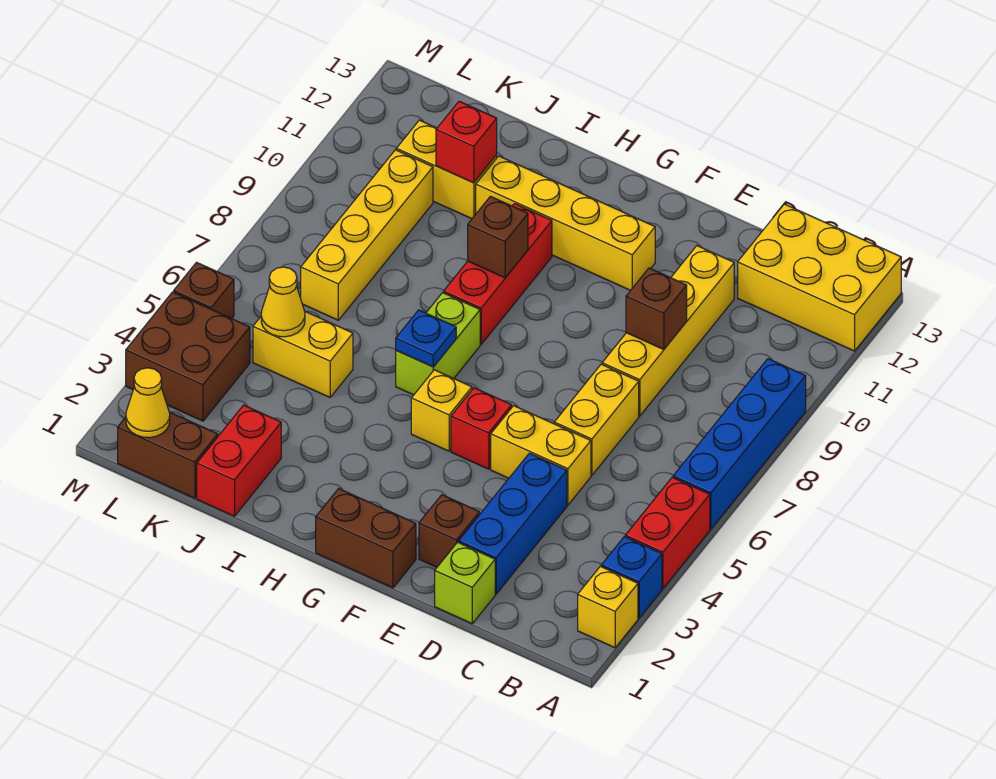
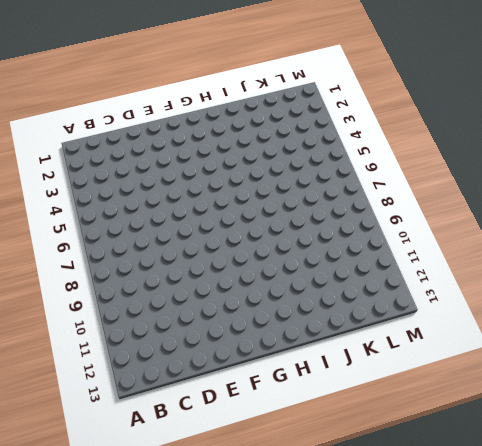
none -> yellow brick A2 level 1
none -> blue brick A3 level 1
none -> red brick A4:A5 level 1
none -> blue brick A6:A9 level 1

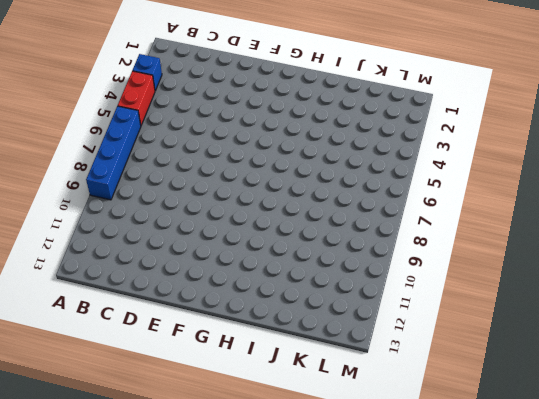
none -> yellow brick A2 level 1
none -> yellow brick A12:C13 level 1
none -> lime brick D1 level 1
none -> blue brick D2:D4 level 1

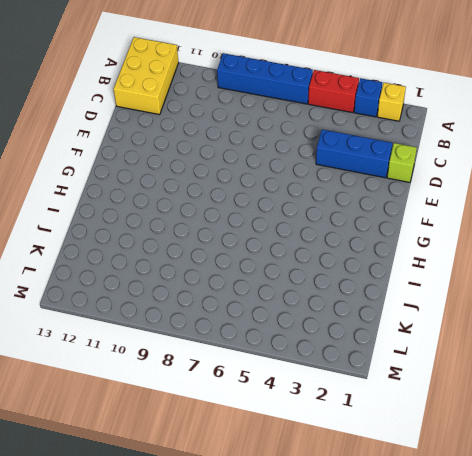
none -> yellow brick D5:E5 level 1
none -> yellow brick D6:D7 level 1
none -> yellow brick D8:D11 level 1
none -> brown brick E2 level 1

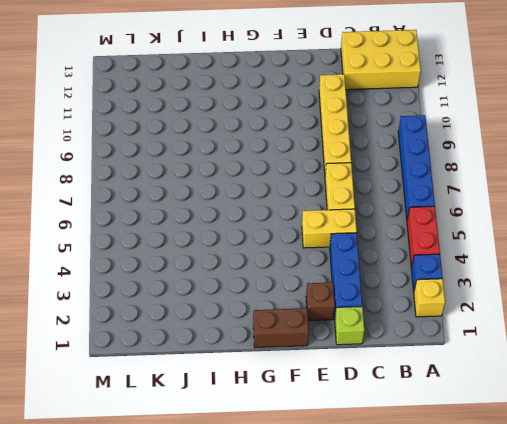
none -> red brick F5 level 1
none -> yellow brick F11:I11 level 1
none -> yellow brick G5 level 1
none -> lime brick H6:H7 level 1

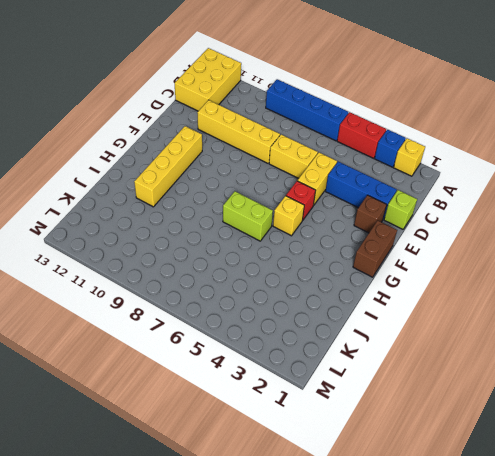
none -> red brick H8:H10 level 1
none -> red brick J1:J2 level 1
none -> yellow brick J5:K5 level 1
none -> yellow brick J11:K11 level 1

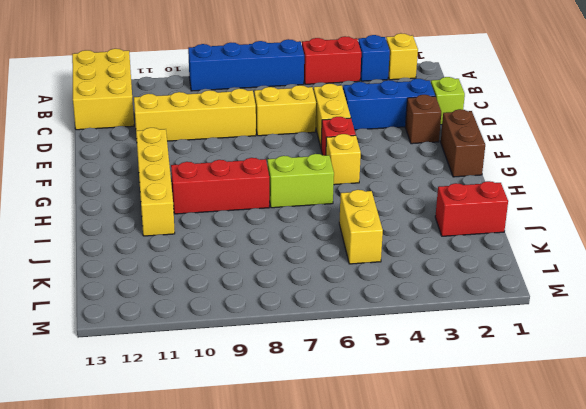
none -> yellow brick J11:K11 level 1
none -> brown brick K1:L1 level 1
none -> yellow brick K7:K10 level 1
none -> brown brick L3:M4 level 1

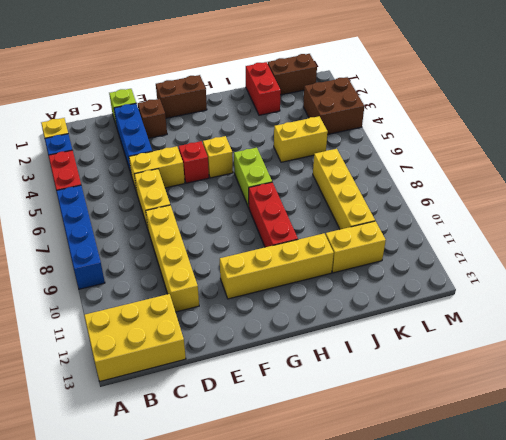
none -> brown brick M5 level 1
none -> brown brick D9 level 2
none -> blue plate H6 level 2
none -> brown brick H9 level 2

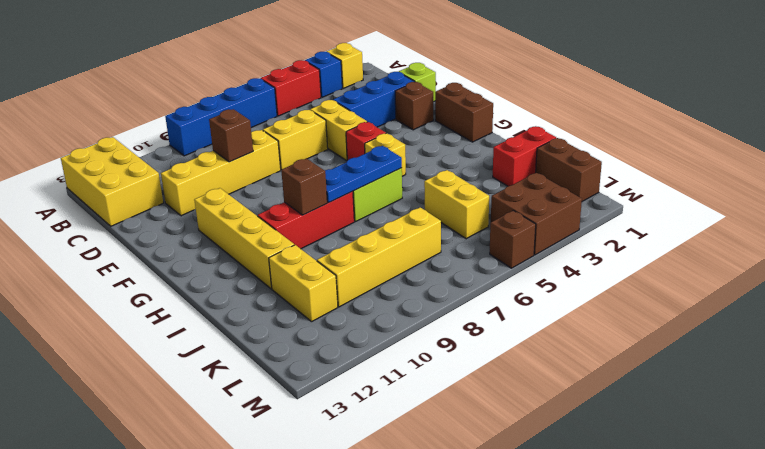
blue plate H6:H8 level 2 -> blue plate H6 level 2
none -> red brick J11 level 2
none -> yellow cone K5 level 2
none -> yellow cone L1 level 2

